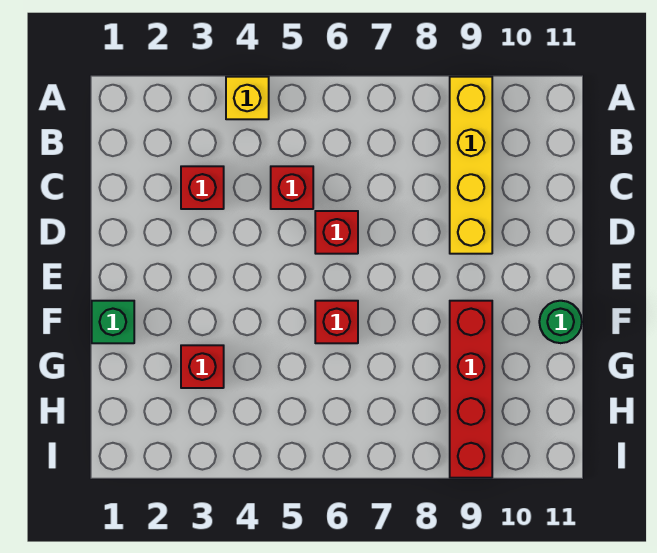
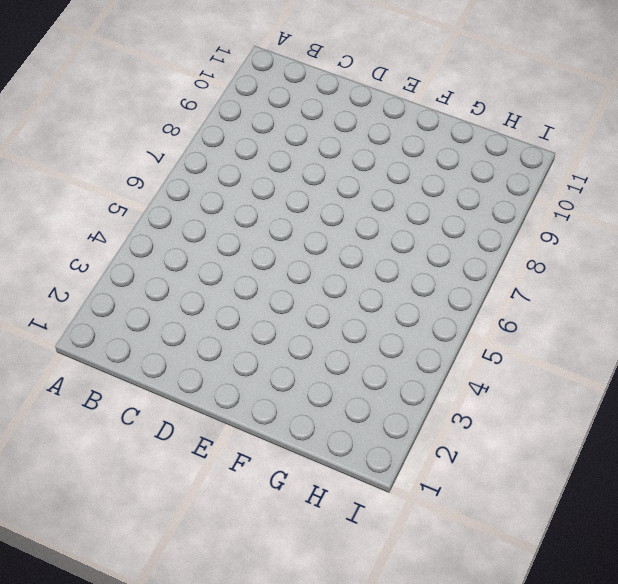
none -> yellow brick A4 level 1
none -> yellow brick A9:D9 level 1

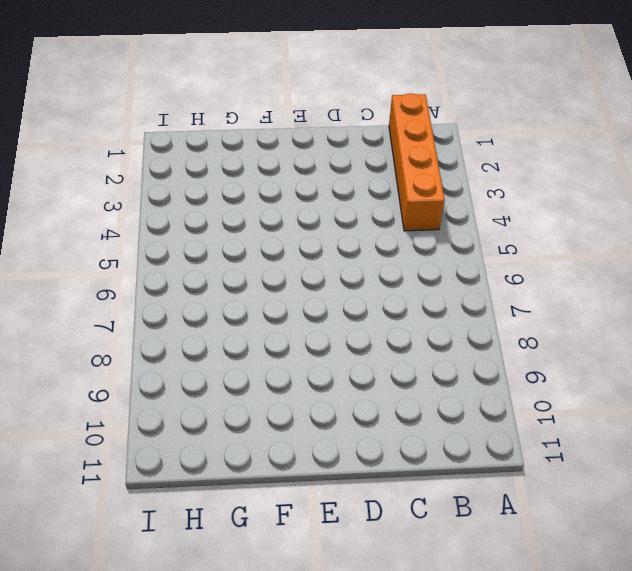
orange brick B1:B4 level 1 -> none
none -> yellow brick A4 level 1
none -> yellow brick A9:D9 level 1

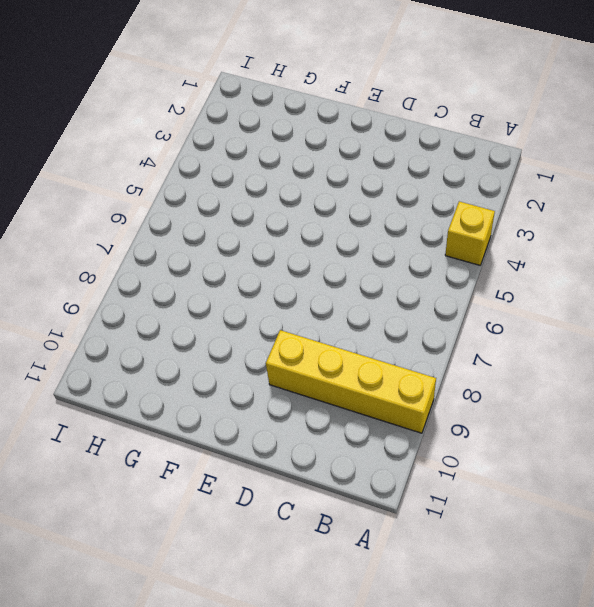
none -> red brick C3 level 1
none -> red brick C5 level 1

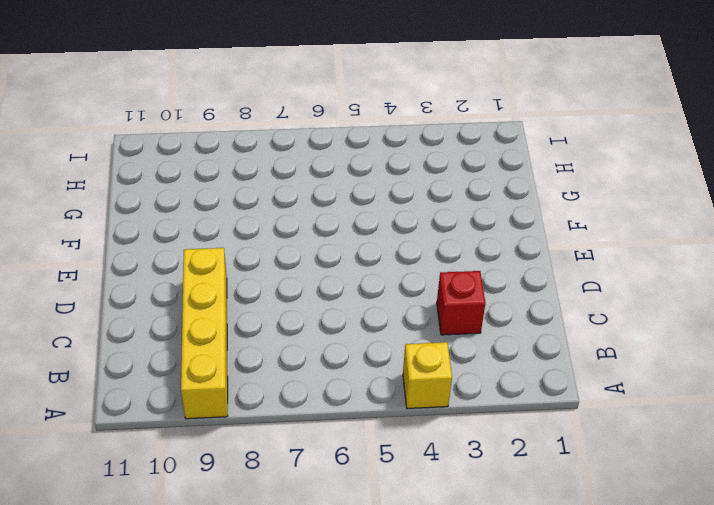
none -> red brick C5 level 1
none -> red brick D6 level 1

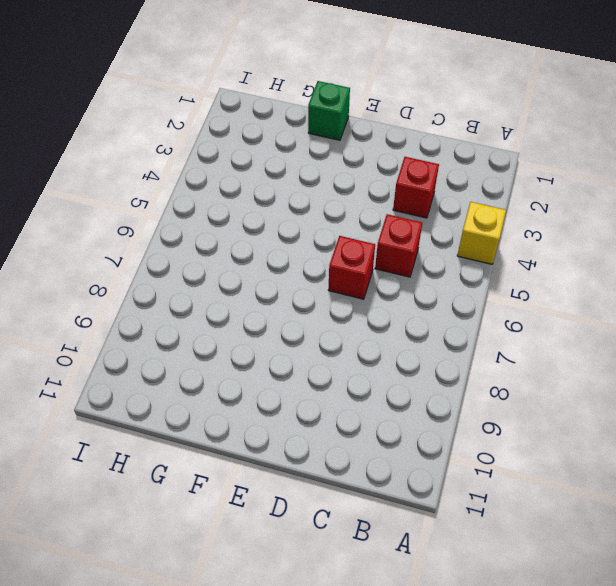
none -> yellow brick A9:D9 level 1
none -> red brick F6 level 1

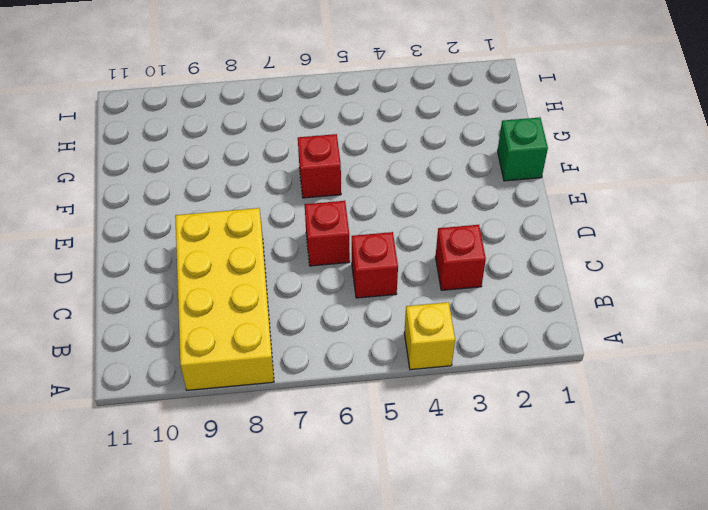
yellow brick A8:D9 level 1 -> yellow brick A9:D9 level 1
none -> red brick F9:I9 level 1
none -> green round brick F11 level 1

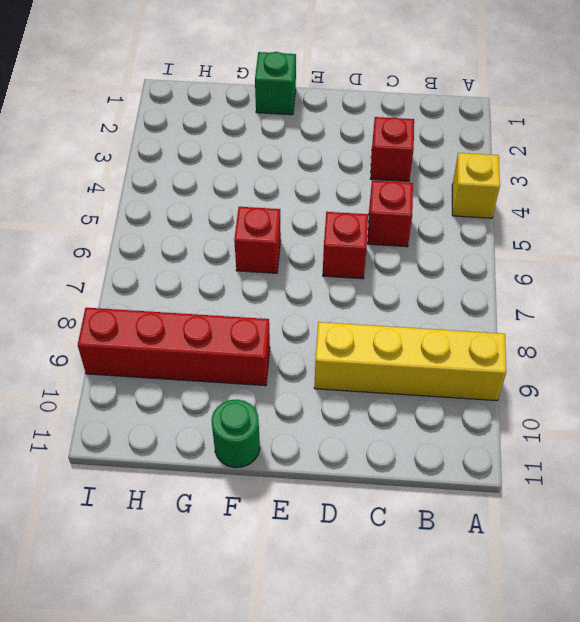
none -> red brick G3 level 1

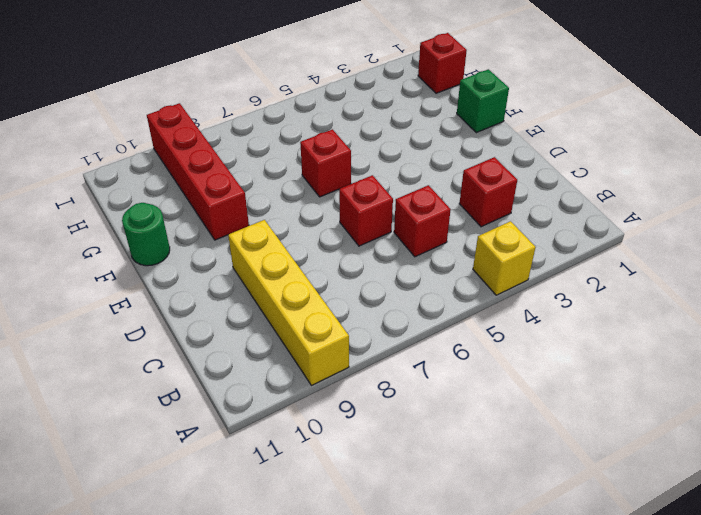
red brick H1 level 1 -> red brick G3 level 1

